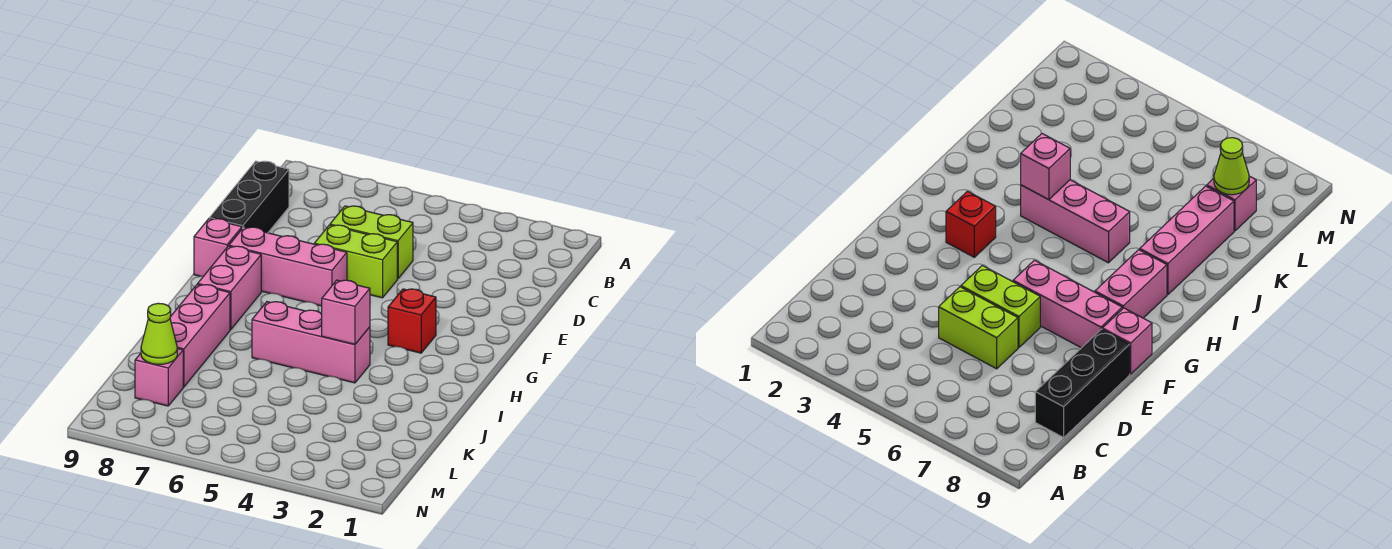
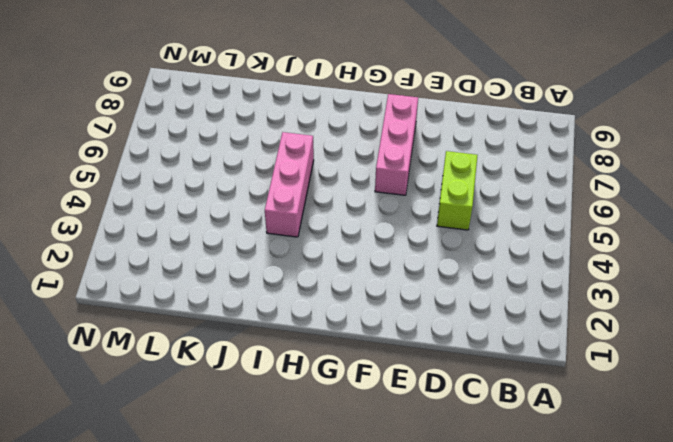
none -> black brick C9:E9 level 1
none -> lime brick E5:E6 level 1
none -> pink brick F9 level 1

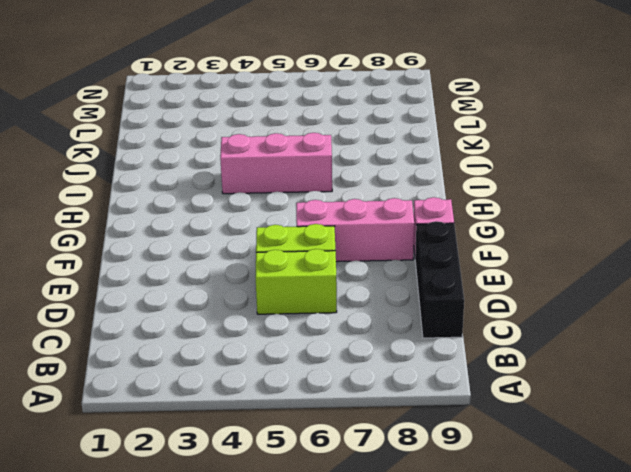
none -> red brick G3 level 1
none -> pink brick G8:H8 level 1
none -> pink brick I8:K8 level 1

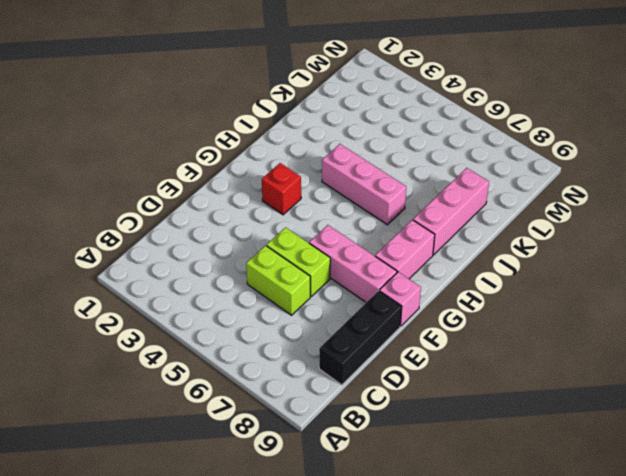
none -> pink brick L8 level 1
none -> pink brick I4 level 2
none -> lime cone L8 level 2

